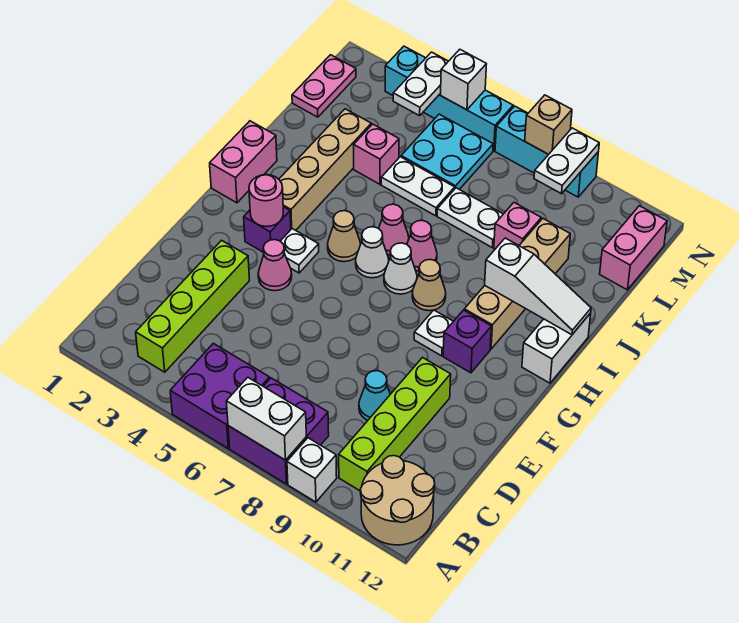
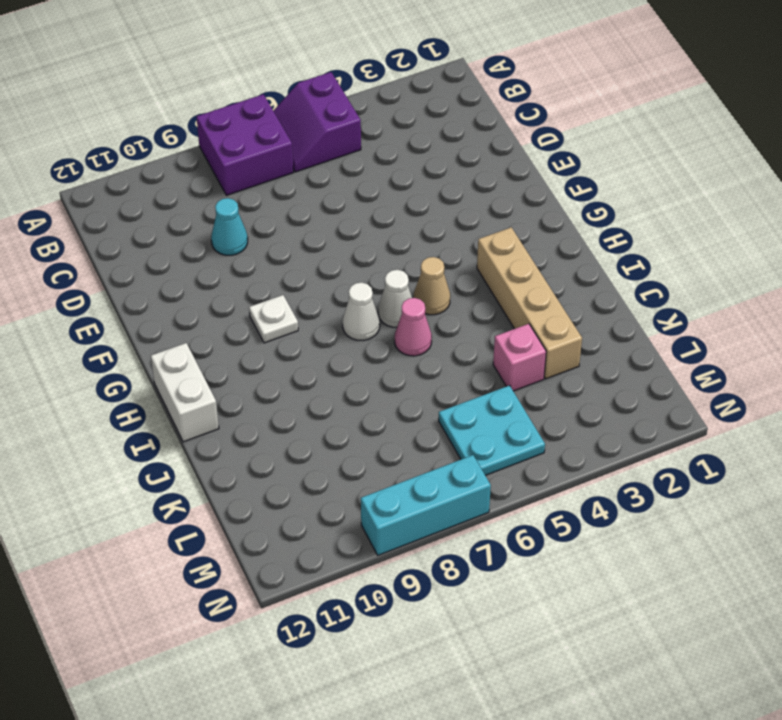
purple slope A5:B6 level 1 top 5 -> purple brick A5:B6 level 1
none -> white brick A9 level 1
none -> tan round brick A11:B12 level 1
none -> lime brick B3:E3 level 1
none -> lime brick B10:E10 level 1

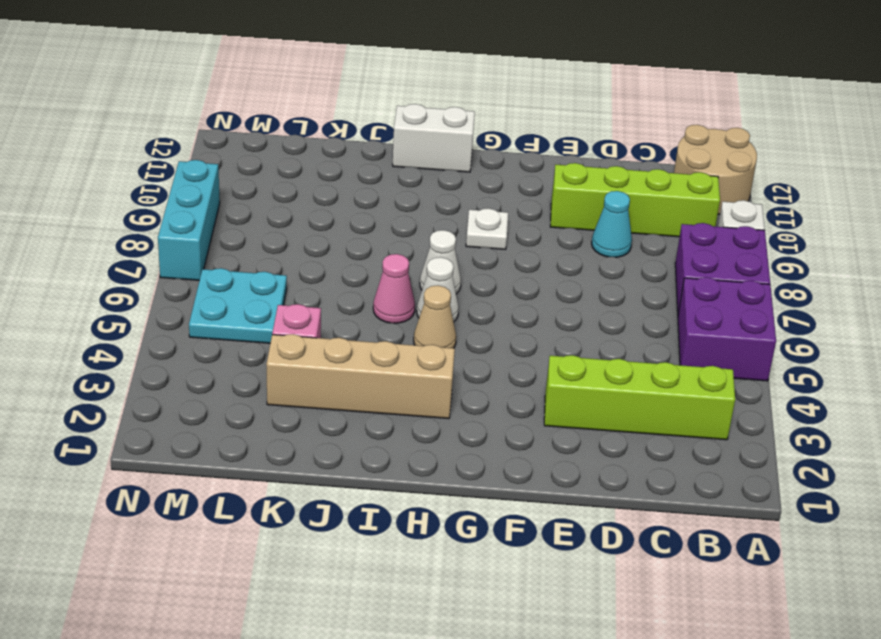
none -> pink cone F4 level 1
none -> purple brick G3 level 1
none -> white plate G4 level 1
none -> purple brick G10 level 1

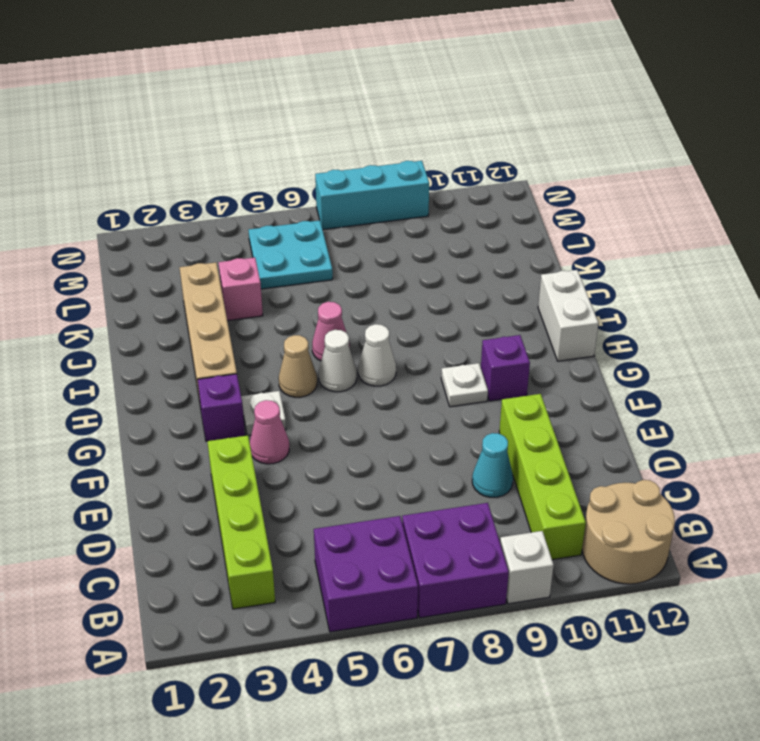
none -> pink brick H1:I1 level 1
none -> tan cone H8 level 1
none -> tan brick H10:K10 level 1
none -> pink cone I7 level 1

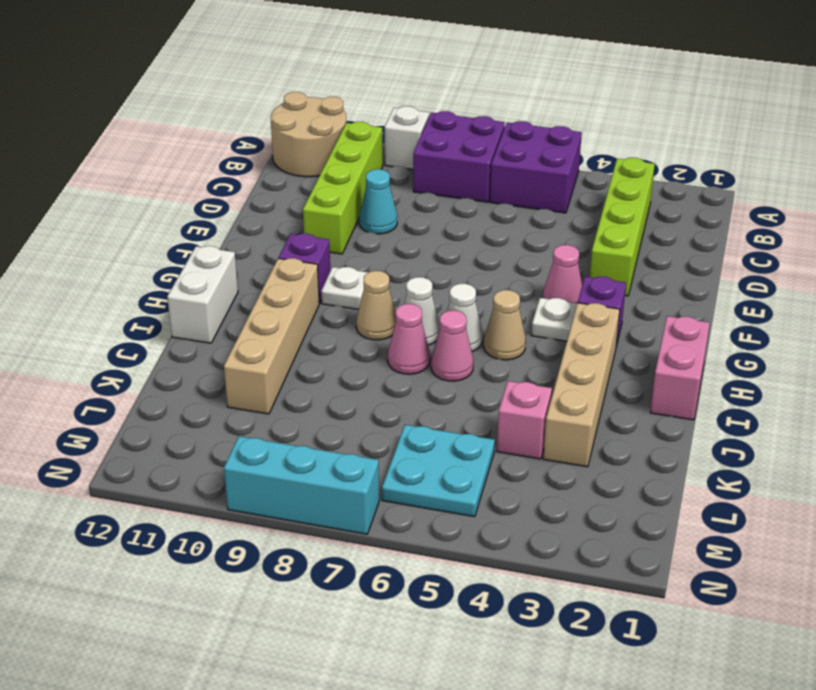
none -> white plate K5:K6 level 1
none -> white plate K7:K8 level 1
none -> pink brick K9 level 1
none -> pink plate L1:M1 level 1

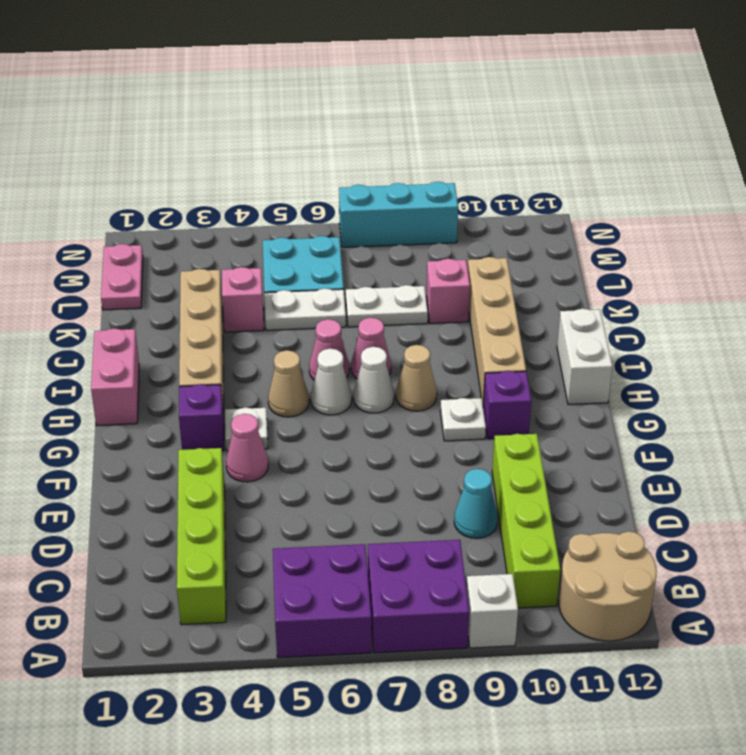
none -> pink brick L12:M12 level 1
none -> cyan brick N3:N6 level 1
none -> white brick A7:A8 level 2
none -> pink round brick G3 level 2

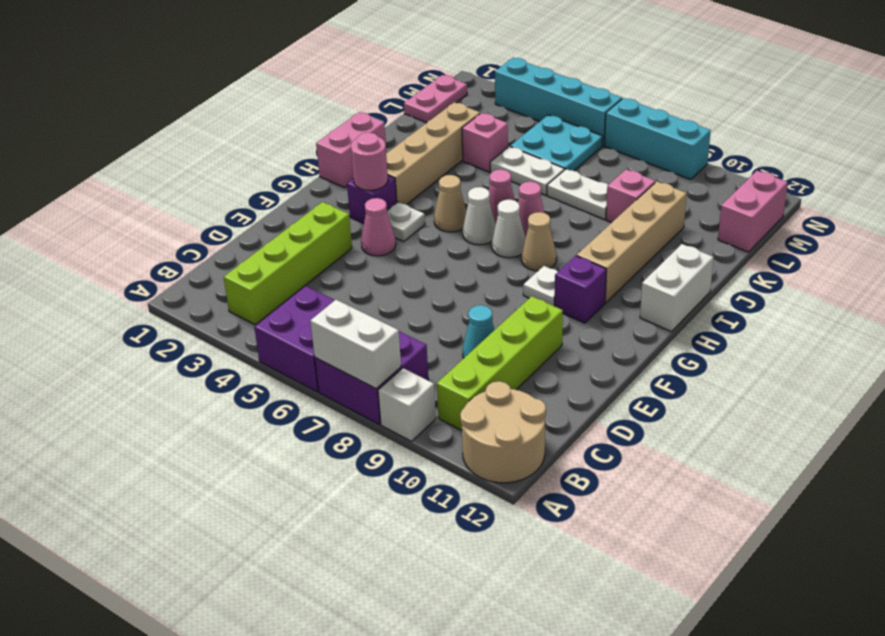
none -> white slope I10:I12 level 2 top 10
none -> white plate M4:N4 level 2
none -> white plate M9:N9 level 2
none -> white brick N5 level 2

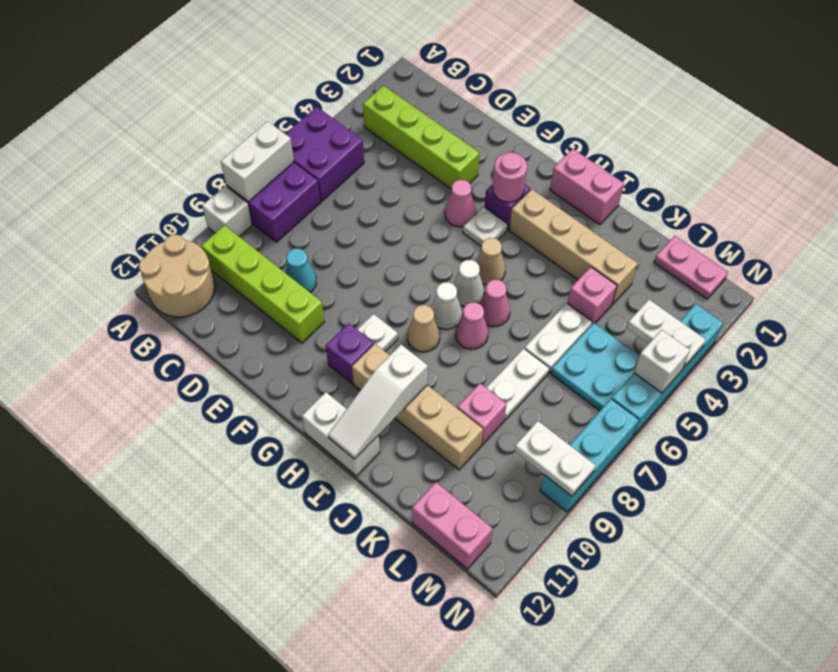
none -> tan brick N8 level 2

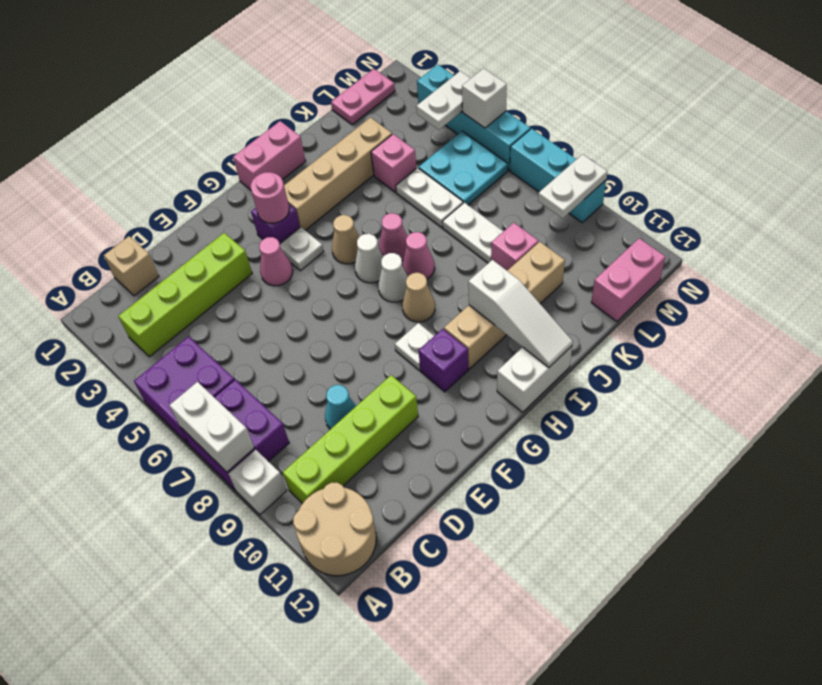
tan brick C1 level 1 -> tan brick N8 level 2

